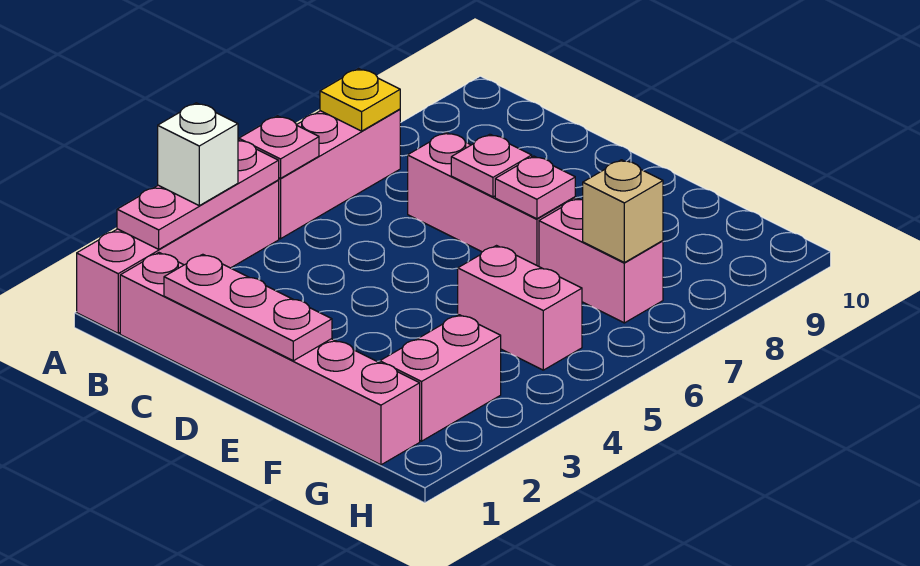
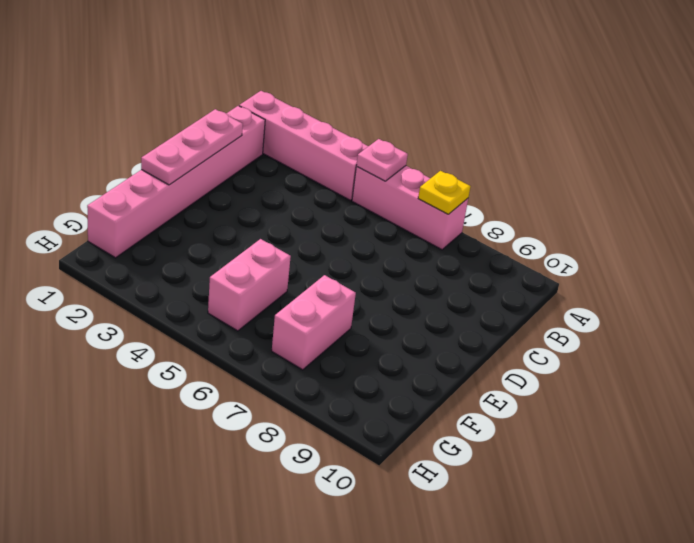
none -> pink brick C7:E7 level 1
none -> pink brick G2:G3 level 1
none -> pink plate A2:A4 level 2

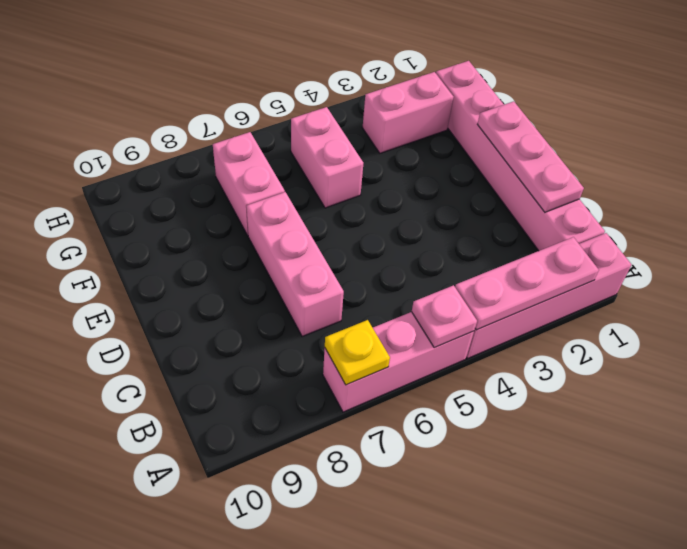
none -> pink plate D7 level 2
none -> pink plate E7 level 2
none -> tan brick G7 level 2

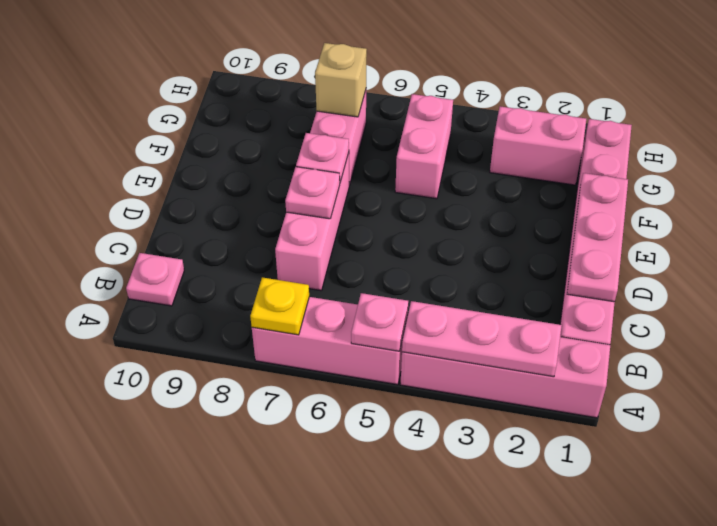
pink plate B10 level 1 -> none
none -> white brick A3 level 3

